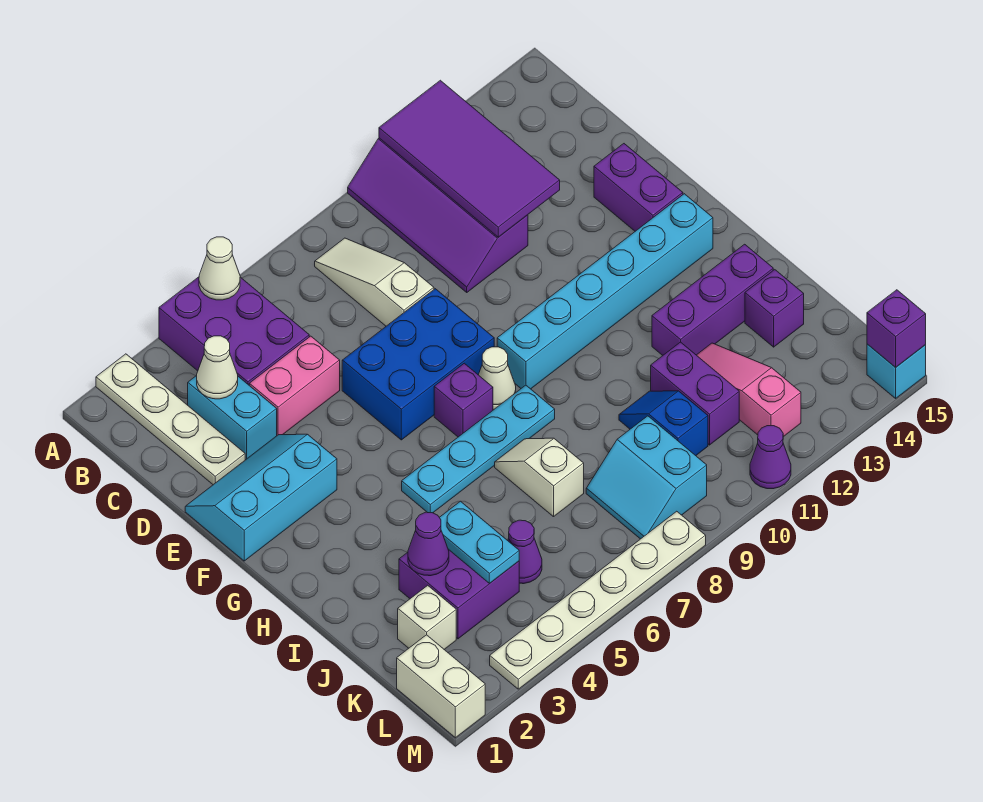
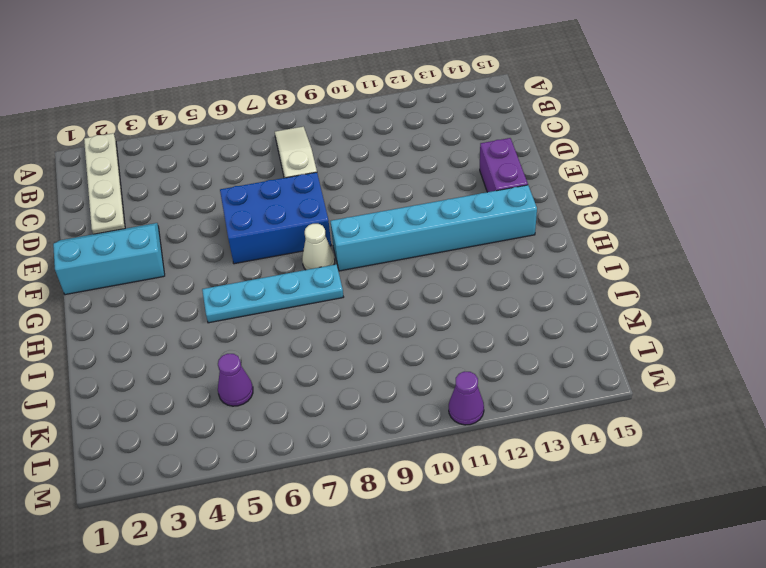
none -> purple brick A4:C5 level 1
none -> purple slope A10:D11 level 1 top 11
none -> cyan brick C3:D3 level 1
none -> pink brick D4:D5 level 1

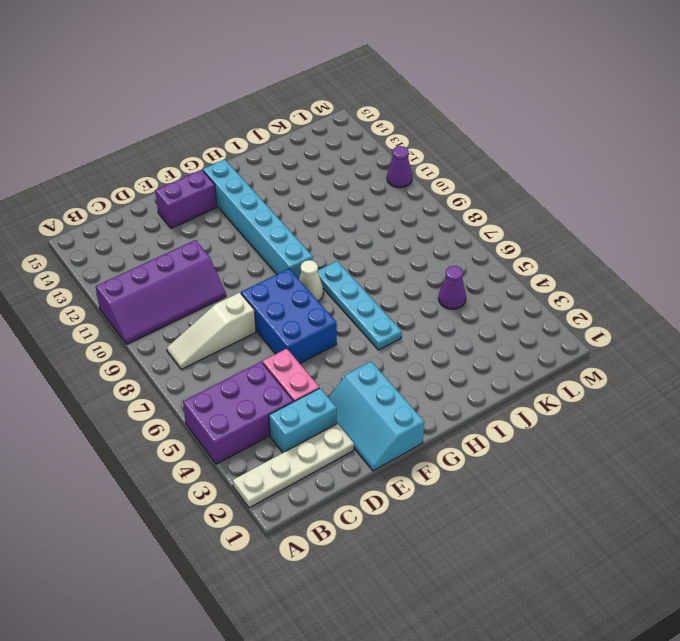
none -> purple brick G7 level 1
none -> white slope I7:J7 level 1 top J
none -> purple brick I12:I14 level 1
none -> purple brick J3:K4 level 1

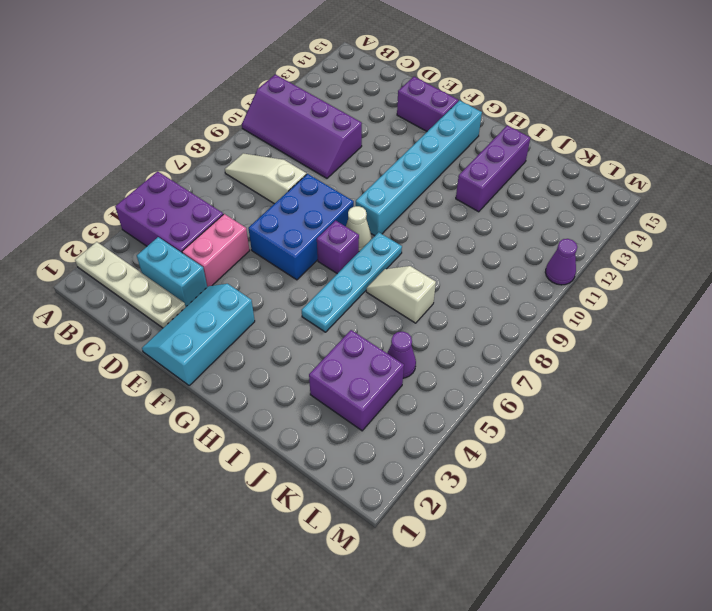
none -> blue slope J10:K10 level 1 top K
none -> purple brick J11:K11 level 1
none -> pink slope J12:L12 level 1 top L
none -> purple brick J14 level 1

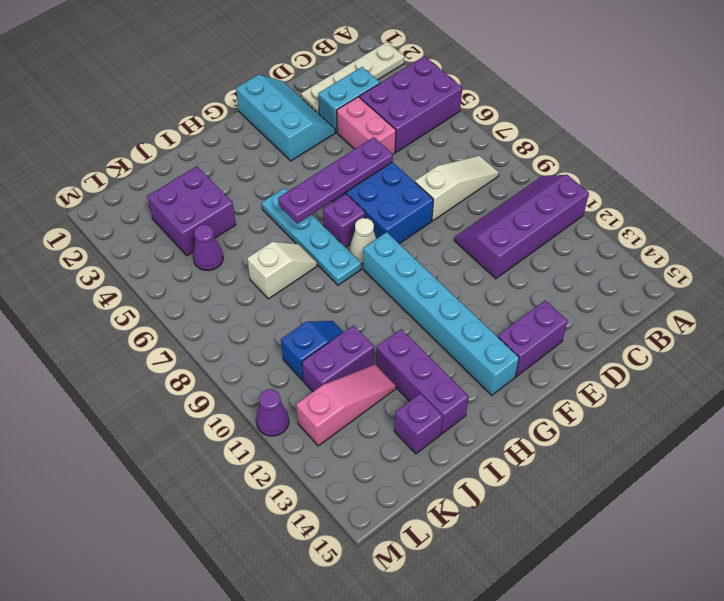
purple plate E6:H6 level 2 -> none
none -> white brick K2 level 1
none -> cyan slope K8:L9 level 1 top 9
none -> white brick L1:M1 level 1
none -> white plate M3:M8 level 1

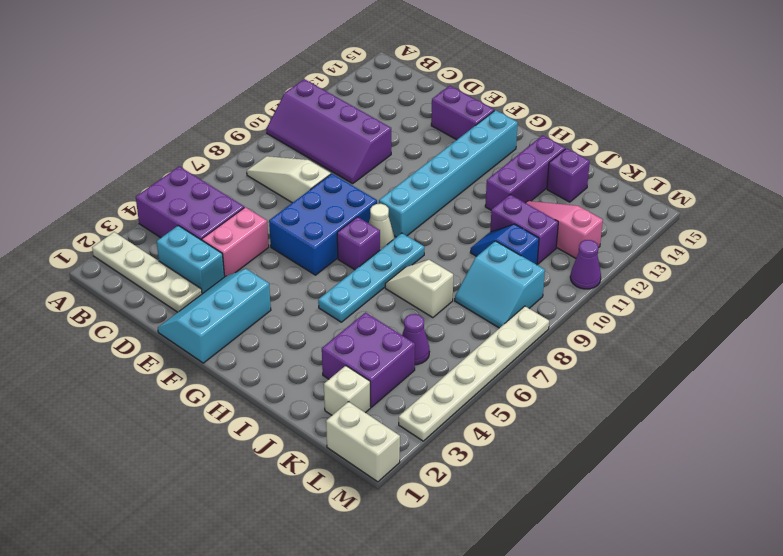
none -> cyan brick M15 level 1
none -> white cone A5 level 2
none -> purple tile A11:D12 level 2
none -> white cone C3 level 2

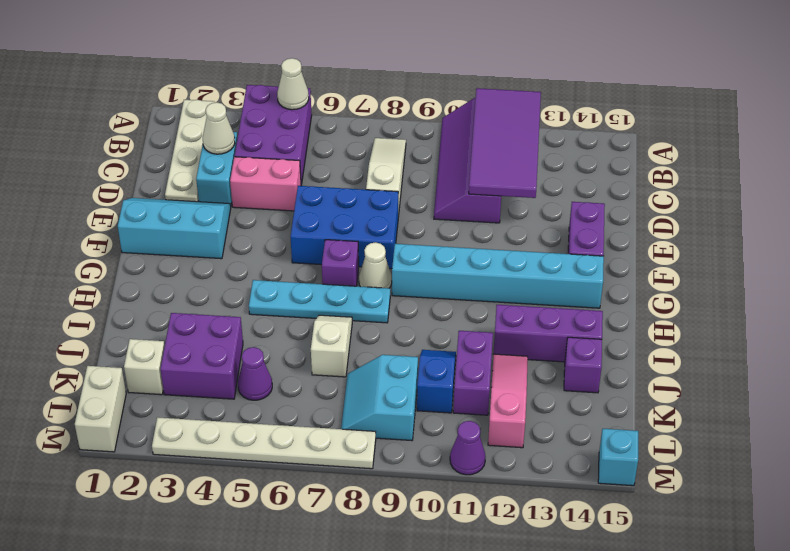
none -> purple cone J3 level 2
none -> cyan plate J4:K4 level 2
none -> purple brick M15 level 2

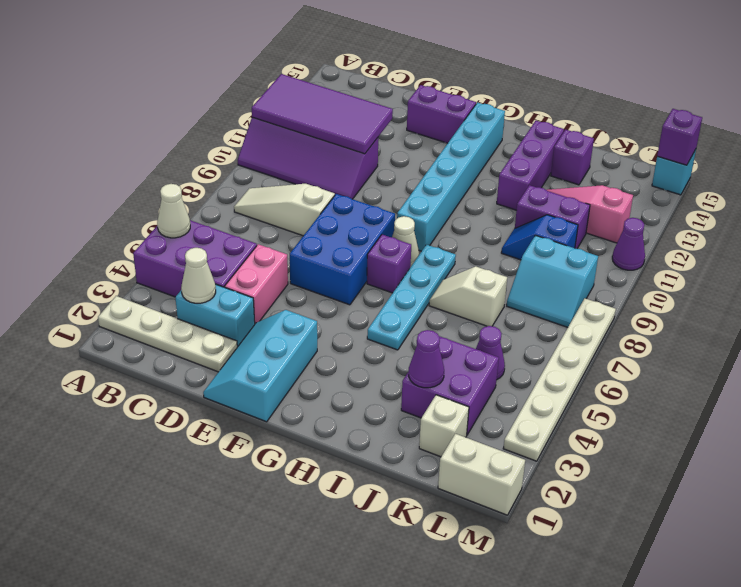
none -> cyan plate J4:K4 level 2

